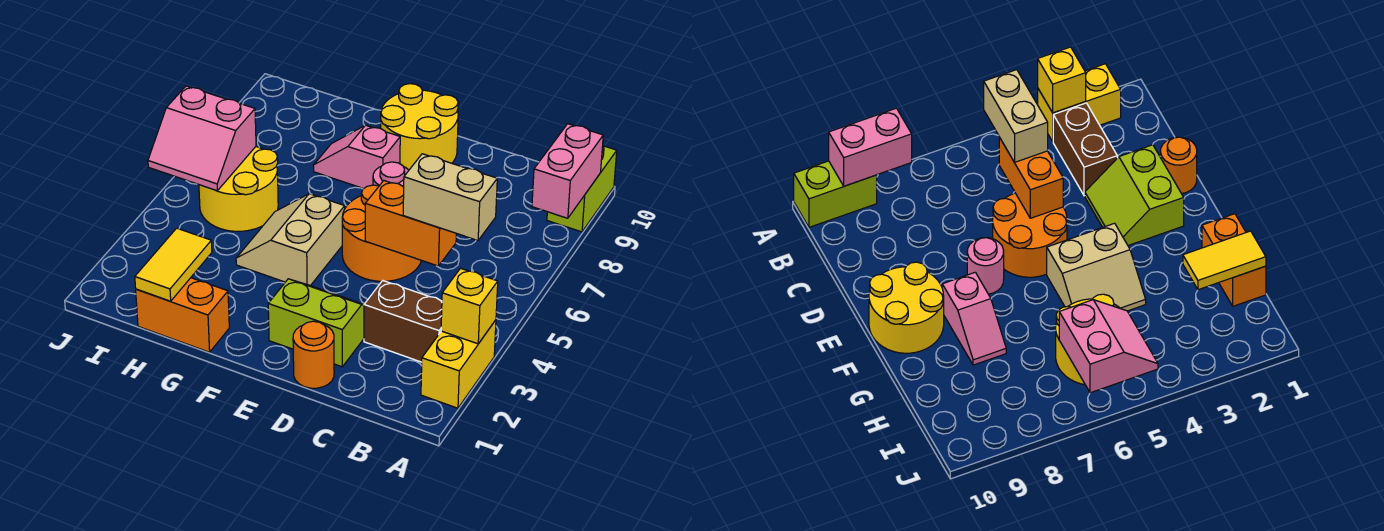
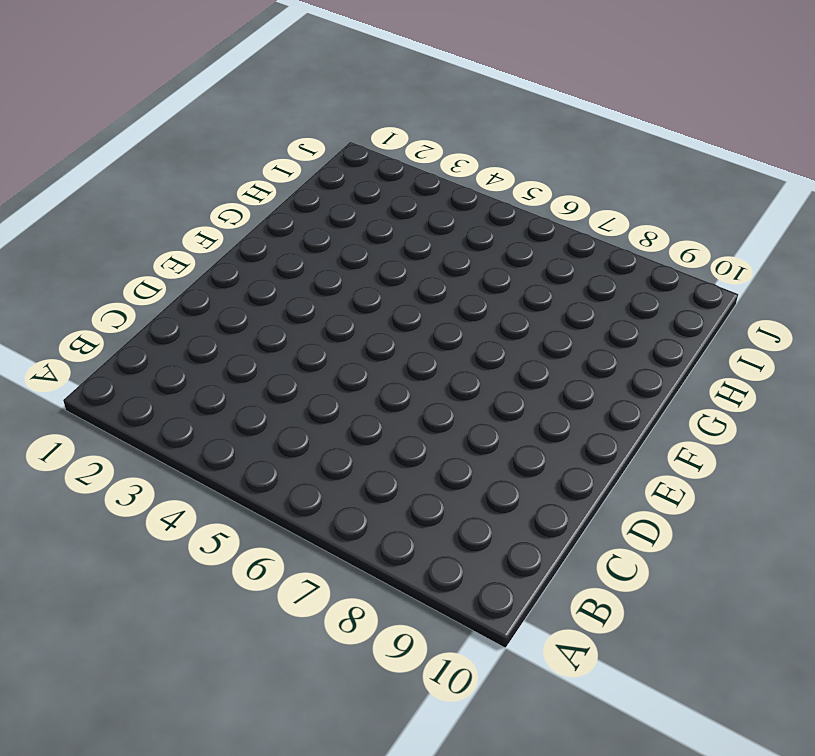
none -> yellow brick A2:A3 level 1
none -> lime brick A9:A10 level 1
none -> brown brick B3:C3 level 1

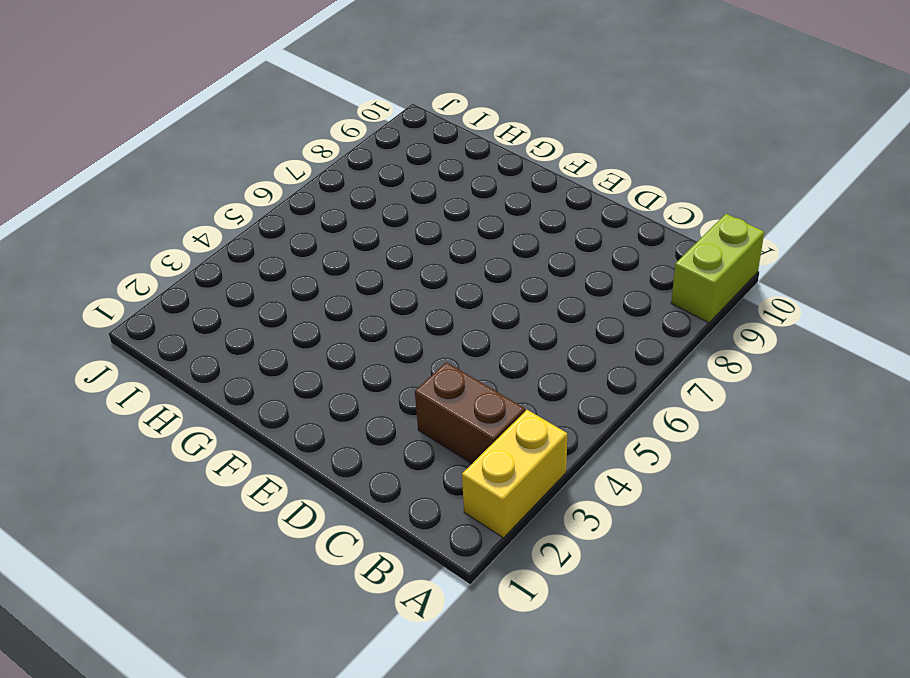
none -> orange round brick D1 level 1
none -> lime slope D2:E3 level 1 top 2
none -> orange round brick D5:E6 level 1

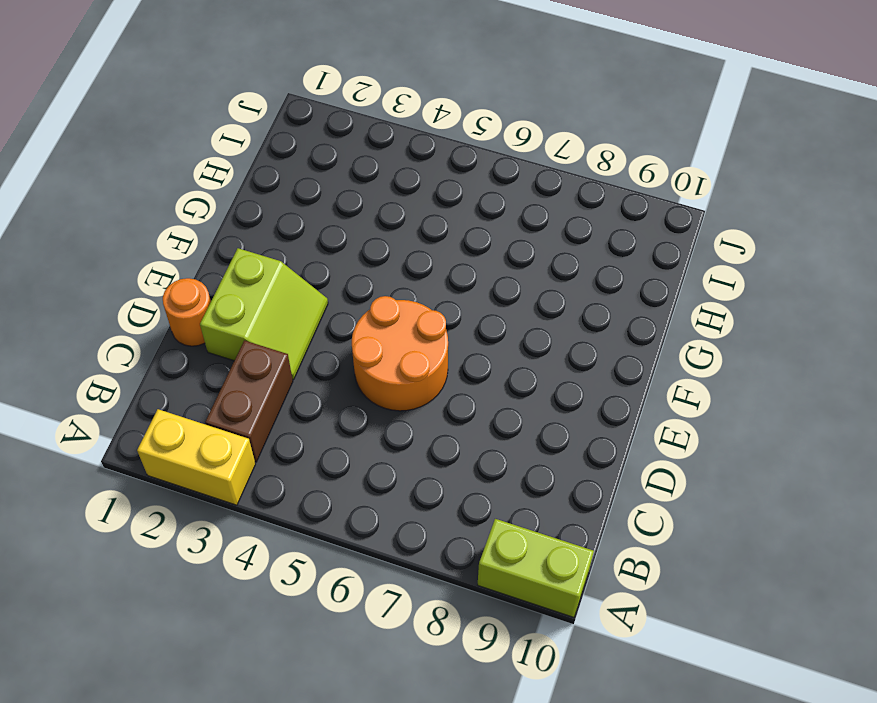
none -> pink round brick E7 level 1
none -> yellow round brick E9:F10 level 1
none -> tan slope F4:G5 level 1 top F

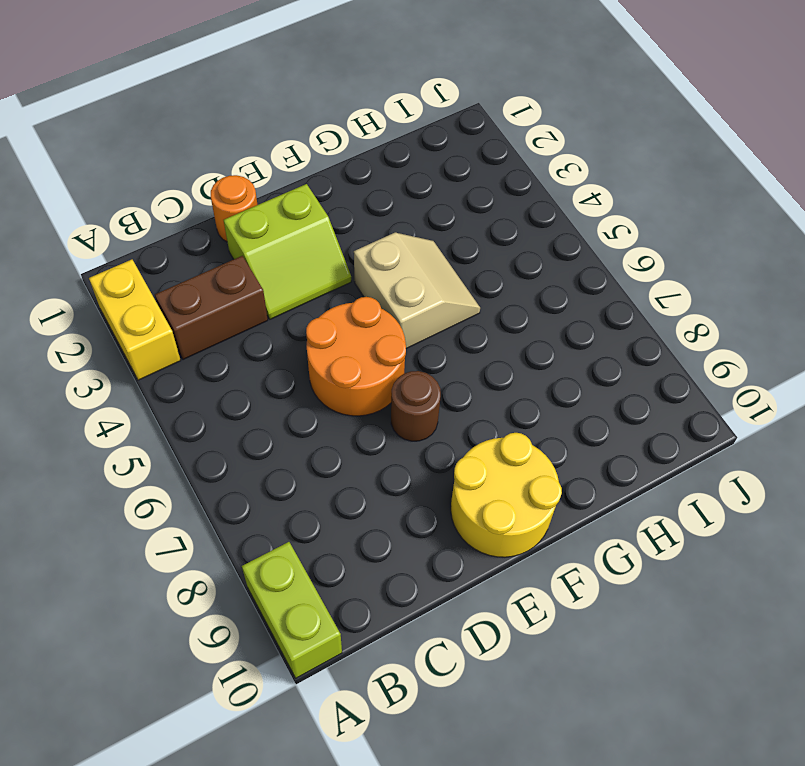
brown round brick E7 level 1 -> pink round brick E7 level 1
none -> pink slope F8:G8 level 1 top F
none -> orange brick G1:H1 level 1
none -> yellow round brick H5:I6 level 1

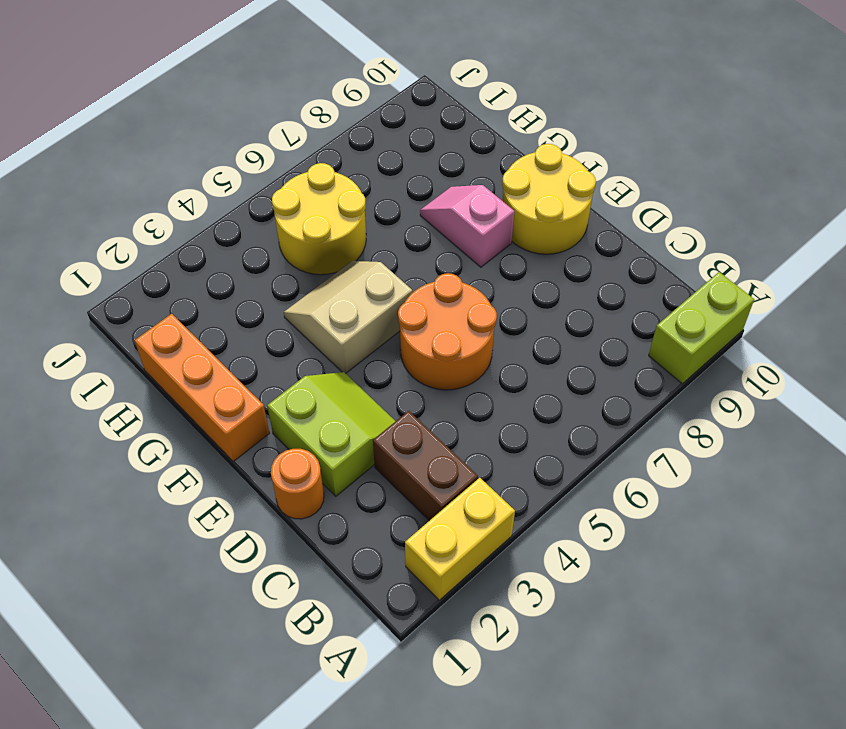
orange brick F1:H1 level 1 -> orange brick G1:H1 level 1
none -> pink round brick E7 level 1
none -> yellow brick A3 level 2
none -> pink brick A8:A9 level 2

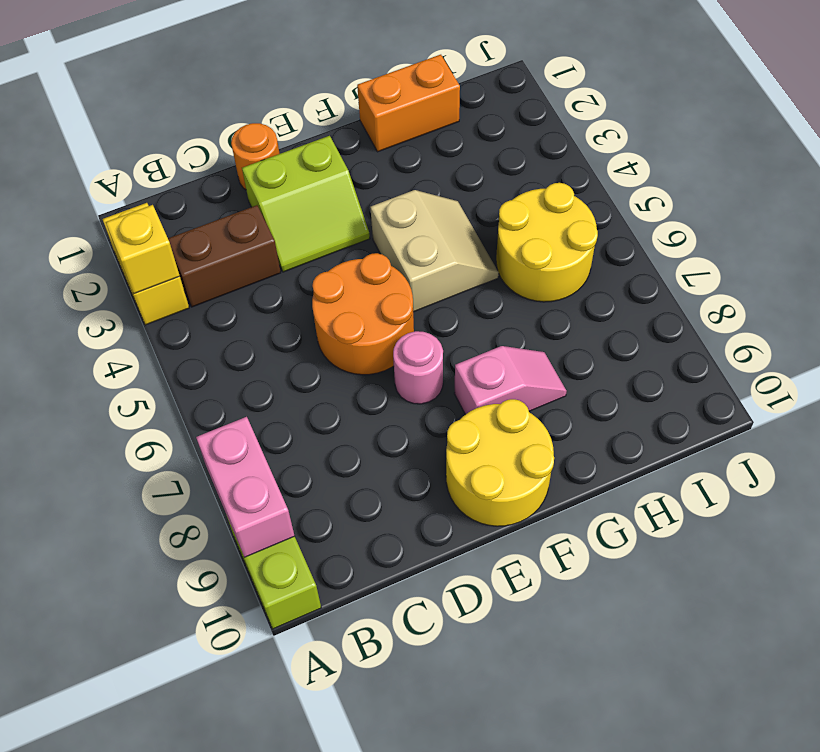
none -> orange brick C5:D5 level 2
none -> yellow tile H1:H2 level 2
none -> pink slope I5:J6 level 2 top 6

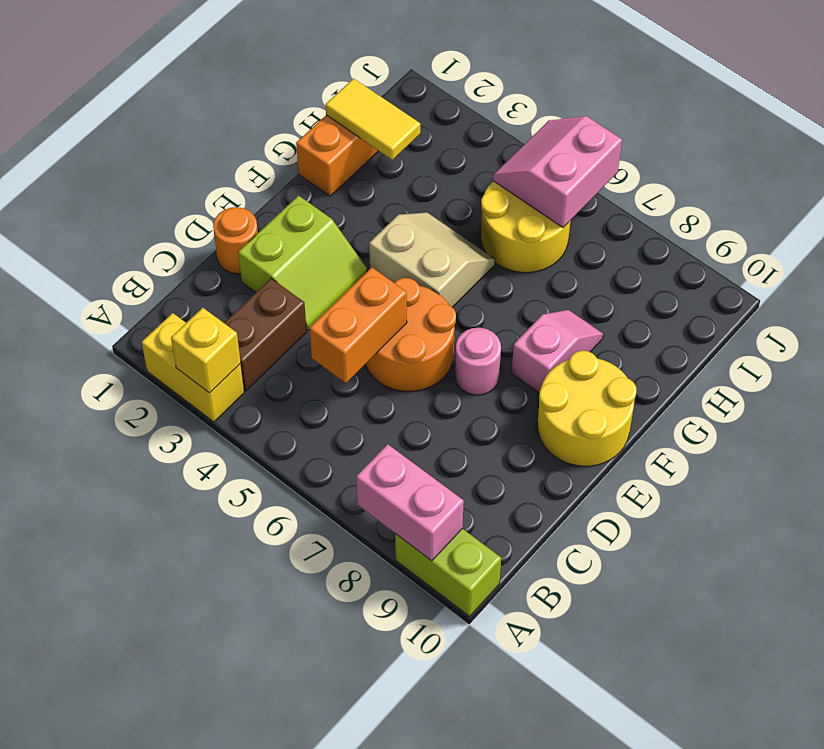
none -> tan brick B5:C5 level 3

